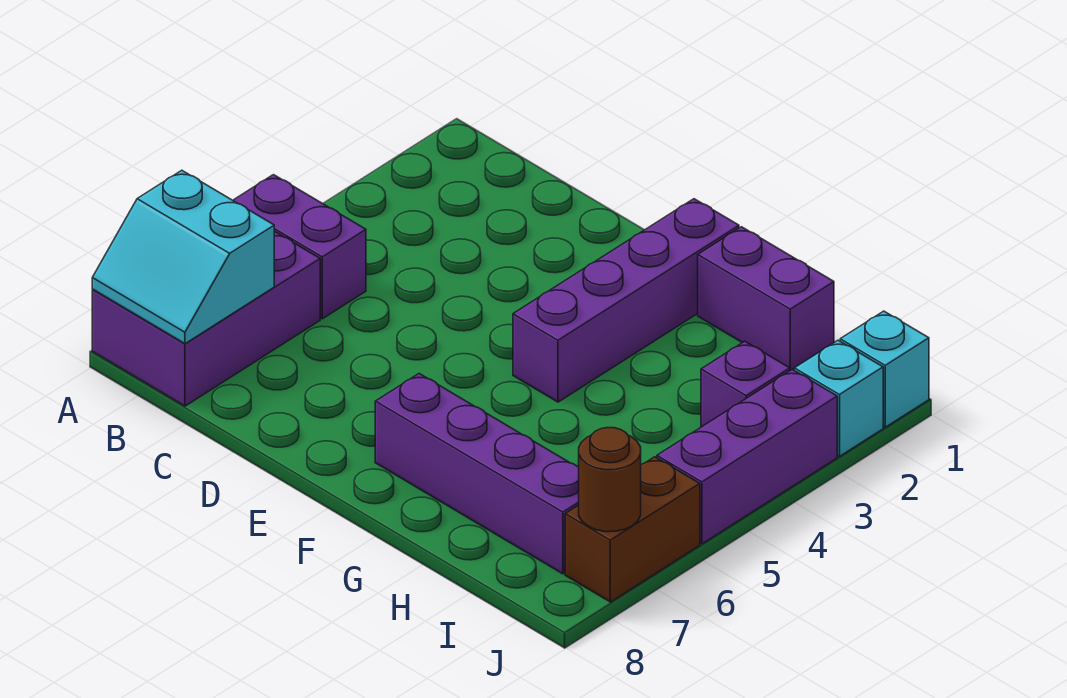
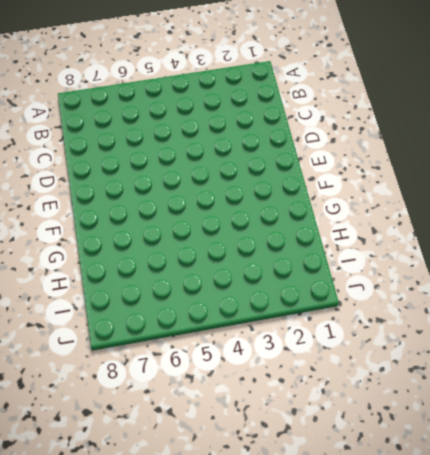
none -> purple brick A5:B5 level 1
none -> purple brick A6:B8 level 1
none -> purple brick F1:F4 level 1

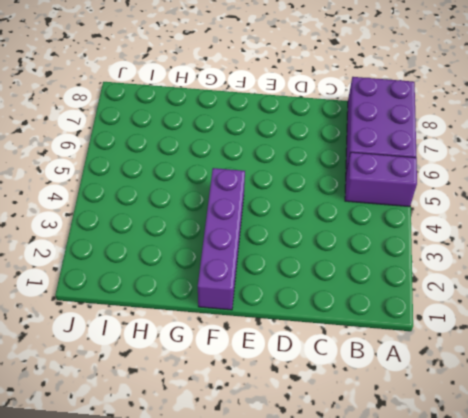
none -> purple brick F7:I7 level 1
none -> purple brick G1:H1 level 1
none -> purple brick I3 level 1

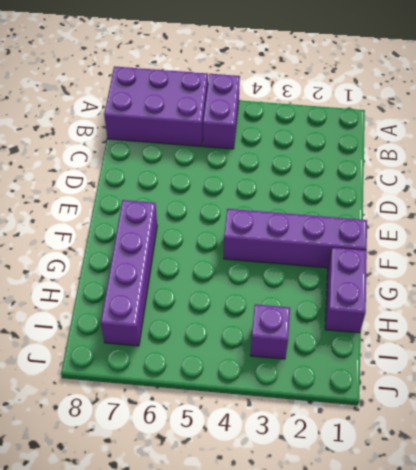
none -> cyan brick J1 level 1
none -> cyan brick J2 level 1
none -> purple brick J3:J5 level 1

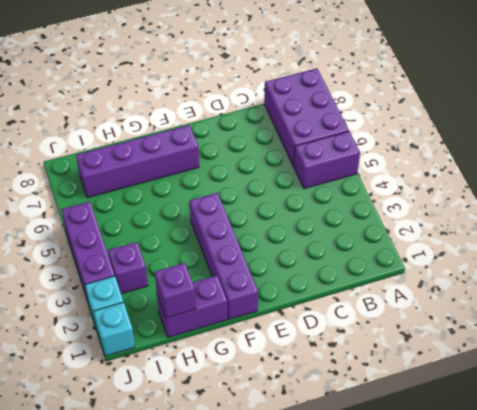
purple brick H1 level 2 -> none
none -> brown brick J6:J7 level 1
none -> cyan slope A7:B8 level 2 top 7
none -> brown round brick J7 level 2

